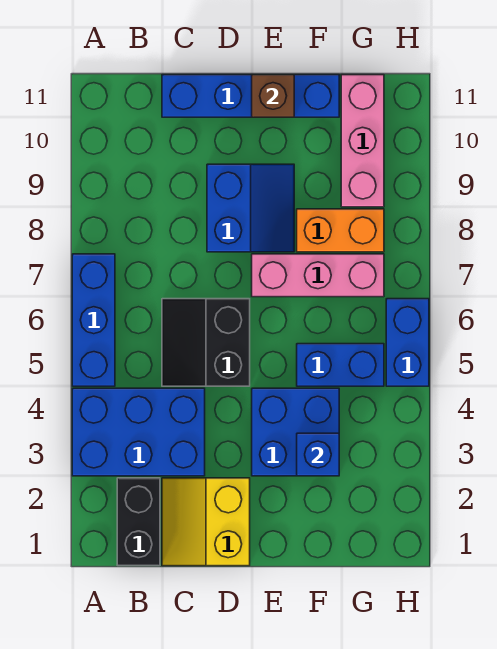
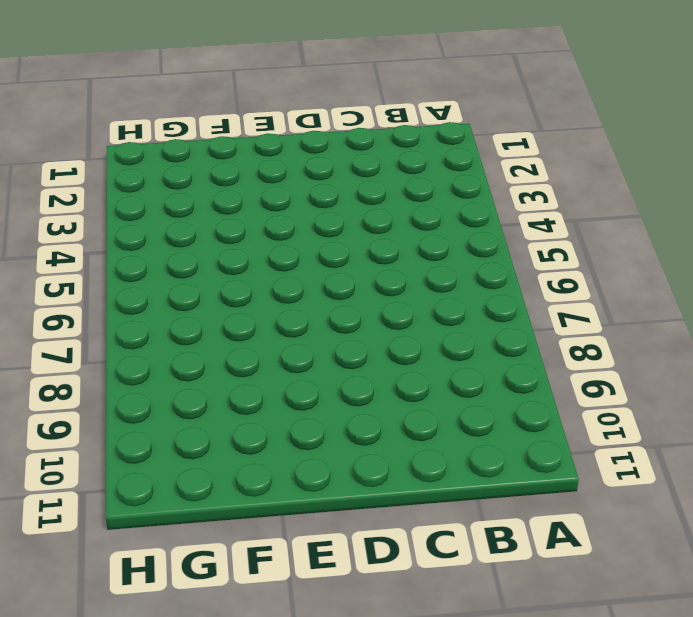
none -> blue brick A3:C4 level 1
none -> blue brick A5:A7 level 1
none -> black brick B1:B2 level 1

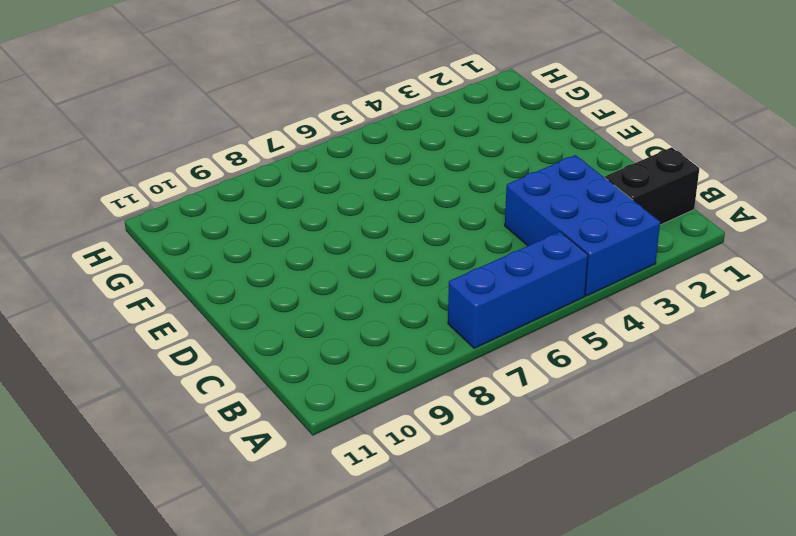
none -> yellow slope C1:D2 level 1 top D
none -> black slope C5:D6 level 1 top D
none -> blue brick C11:F11 level 1

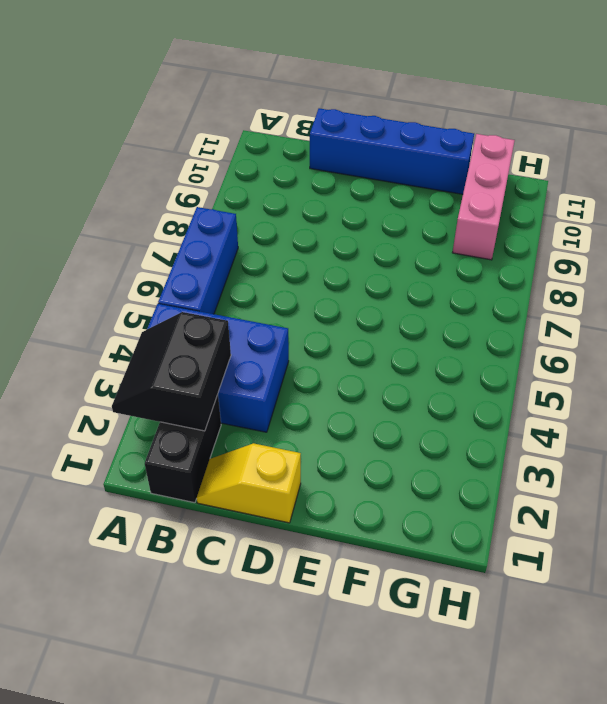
black slope A2:B3 level 2 top B -> black slope C5:D6 level 1 top D
yellow slope C1:D1 level 1 top D -> yellow slope C1:D2 level 1 top D
none -> blue slope D8:E9 level 1 top D
none -> blue brick E3:F4 level 1
none -> pink brick E7:G7 level 1

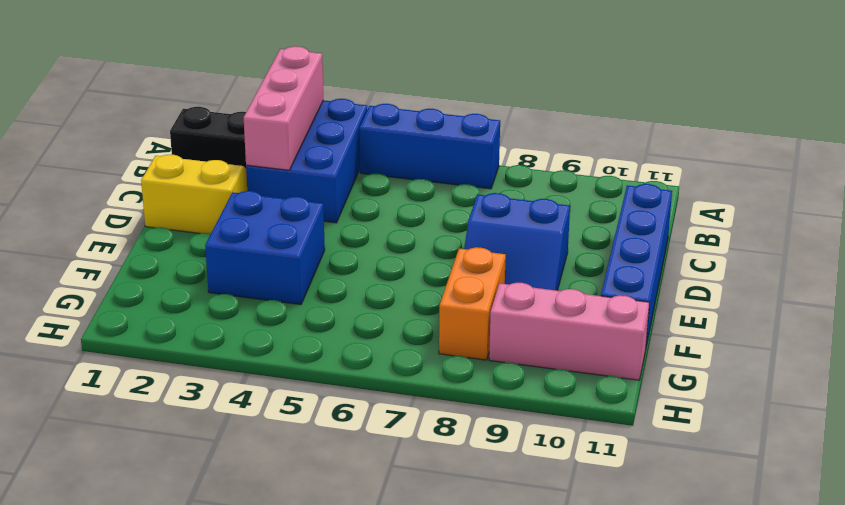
pink brick A3:C3 level 2 -> pink brick E7:G7 level 1
none -> black slope C5:D6 level 1 top D
none -> blue brick F5:G5 level 1
none -> blue brick H5:H6 level 1

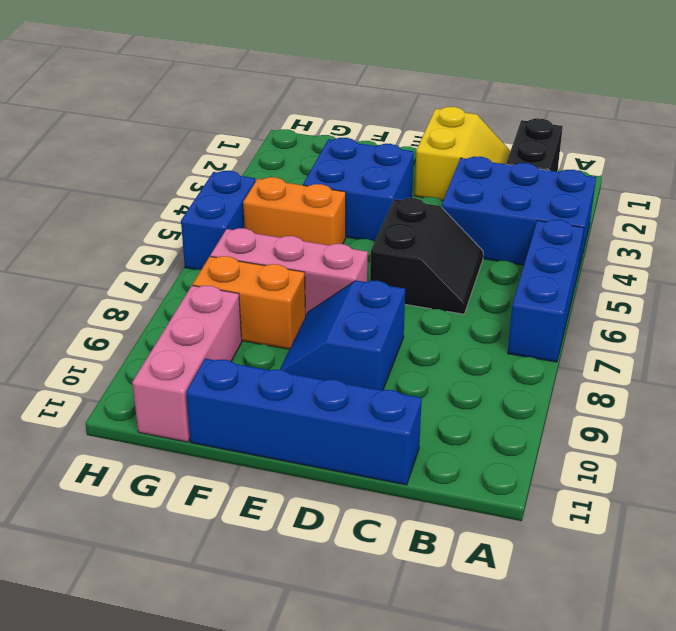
orange brick F5:G5 level 1 -> blue brick F5:G5 level 1
none -> brown brick E11 level 2
none -> blue brick F3 level 2

